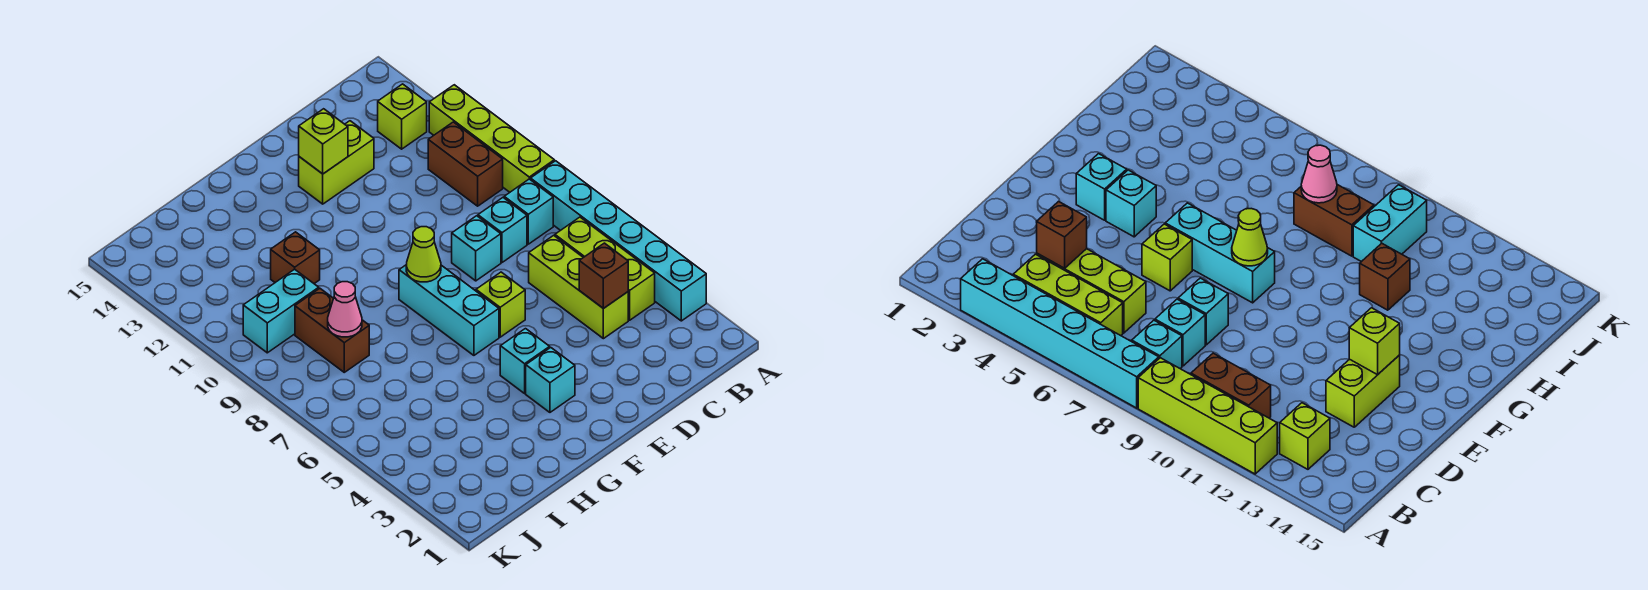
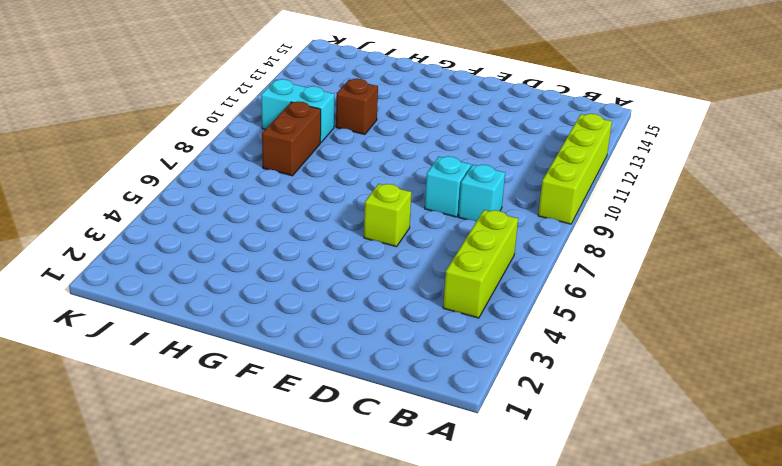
none -> cyan brick A3:A8 level 1
none -> cyan brick B8 level 1
none -> brown brick B10:B11 level 1

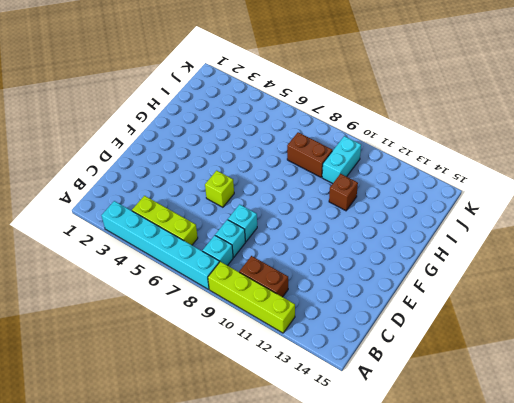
none -> lime brick B13 level 1
none -> lime brick C4:C6 level 1
none -> lime brick D13:E13 level 1

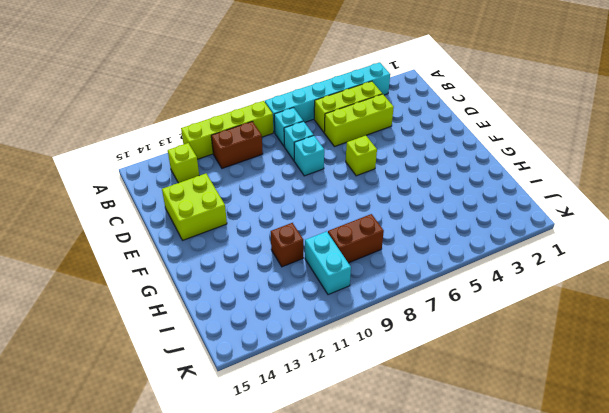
lime brick D13:E14 level 1 -> lime brick D13:E13 level 1
none -> cyan brick F3 level 1
none -> cyan brick F4 level 1
none -> cyan brick F6:F8 level 1

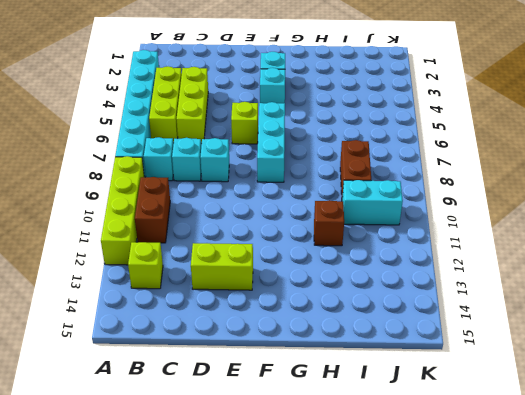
none -> brown brick C4 level 2
none -> lime brick E13 level 2
none -> lime cone F8 level 2

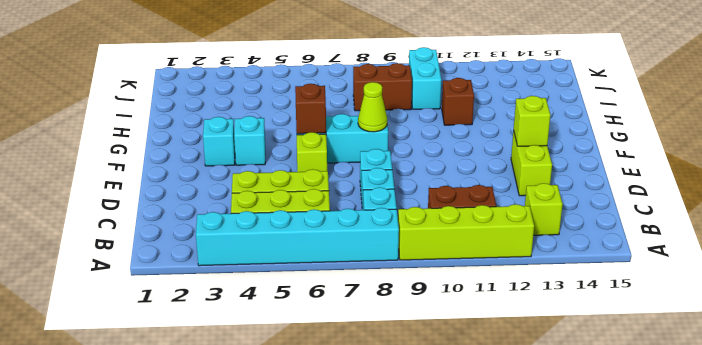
brown brick F6 level 2 -> brown brick C4 level 2
none -> pink cone I8 level 2

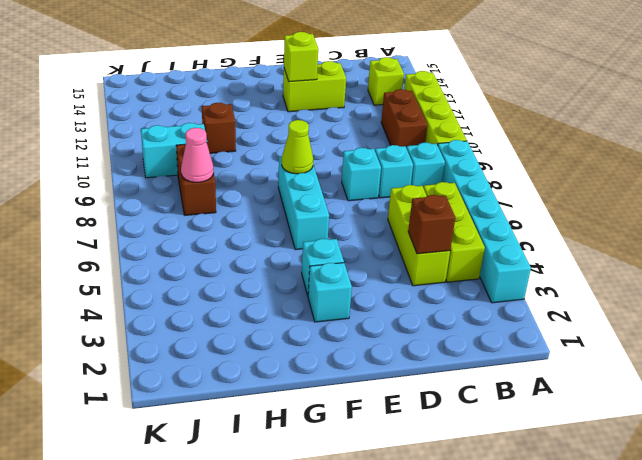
none -> lime brick E6 level 1

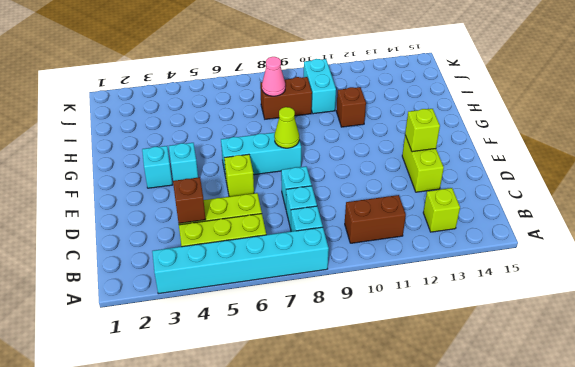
none -> lime brick A9:A12 level 1

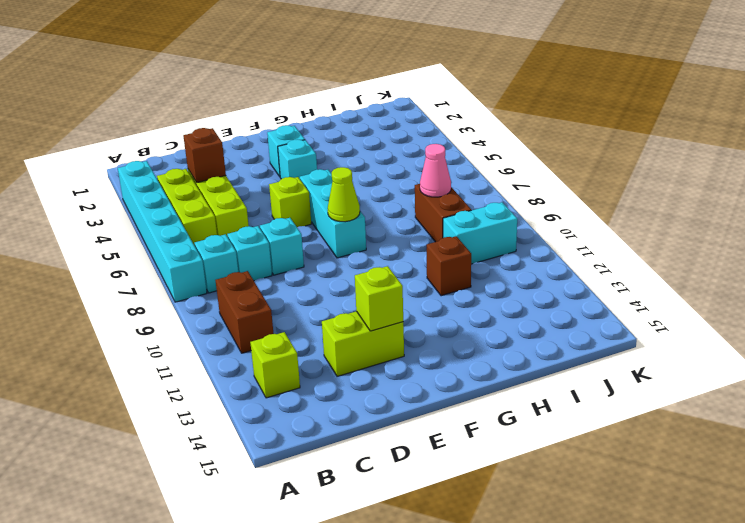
none -> lime brick A9:A12 level 1

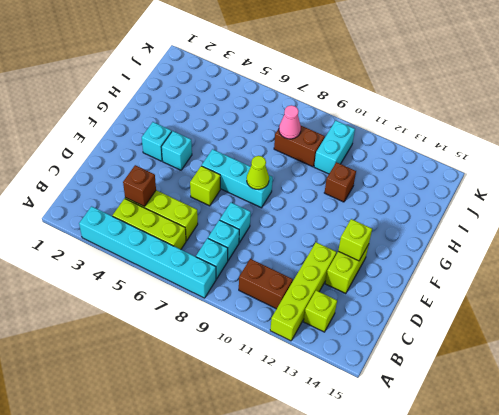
lime brick A12:D12 level 1 -> lime brick A9:A12 level 1

